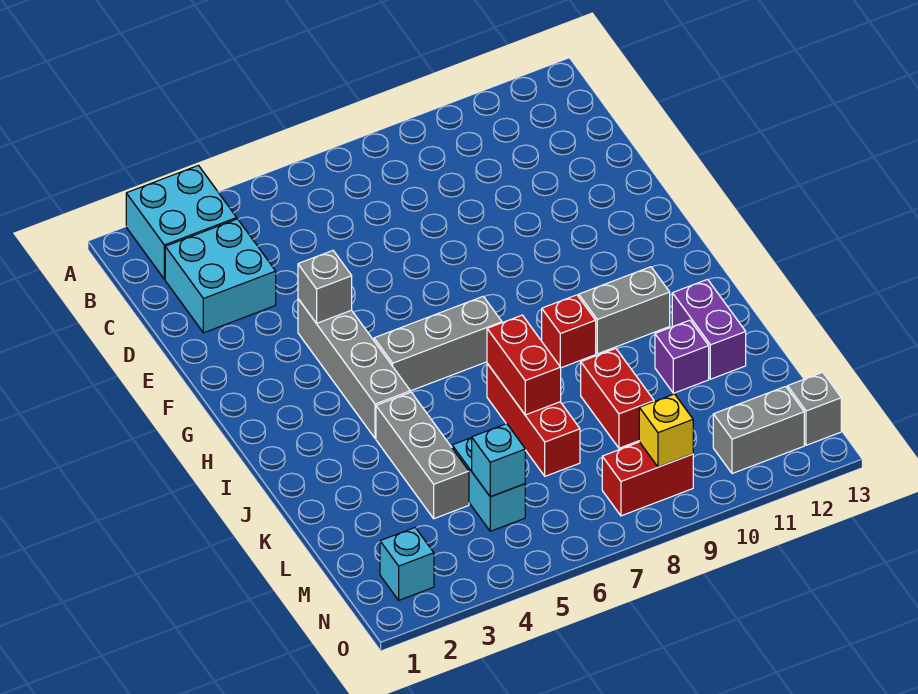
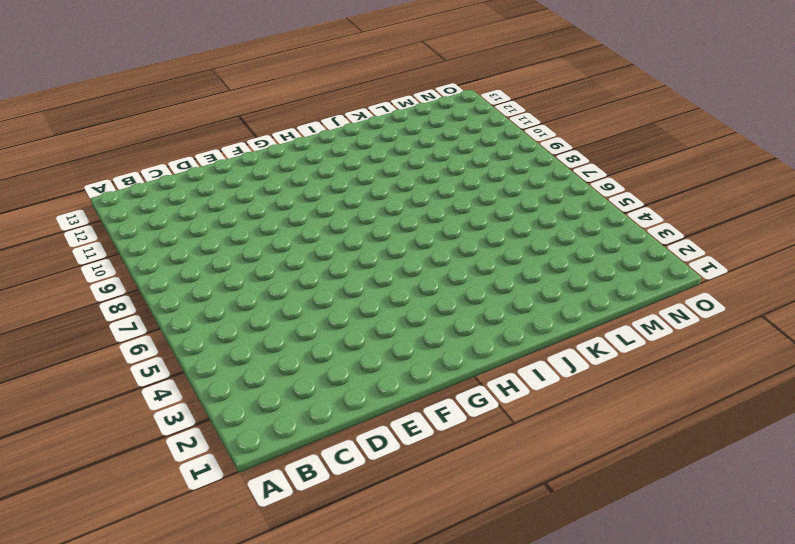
none -> cyan brick A2:B3 level 1
none -> cyan brick C2:D3 level 1
none -> grey brick F4:I4 level 1

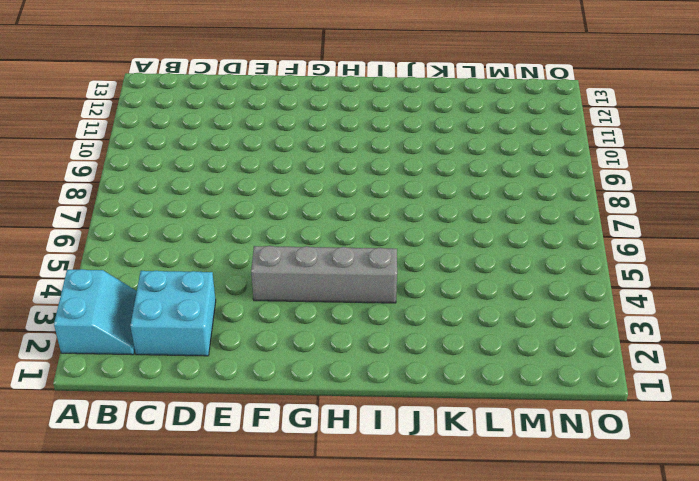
cyan slope A2:B3 level 1 top A -> cyan brick A2:B3 level 1
none -> grey brick H5:H7 level 1
none -> red brick I9 level 1
none -> grey brick I10:I11 level 1

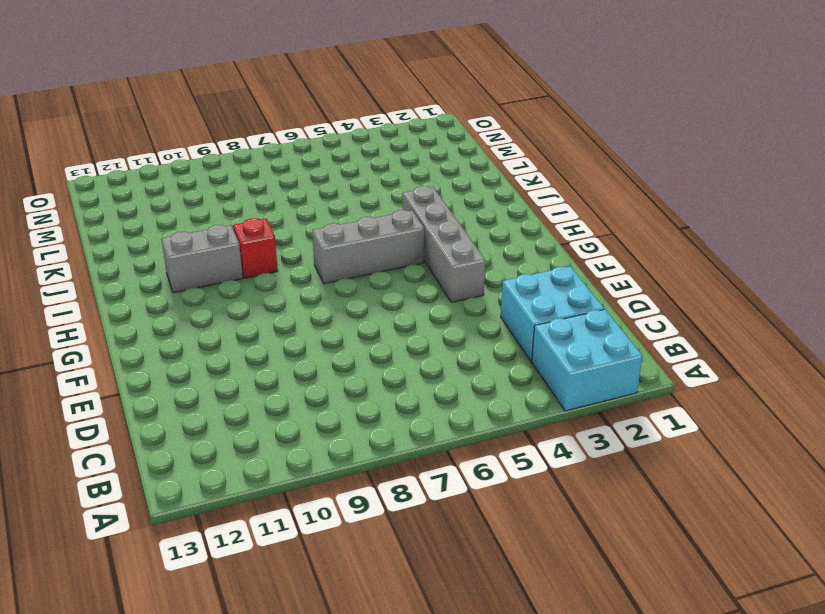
none -> grey brick J4:L4 level 1
none -> red brick J7:L7 level 1
none -> purple brick J12:K12 level 1

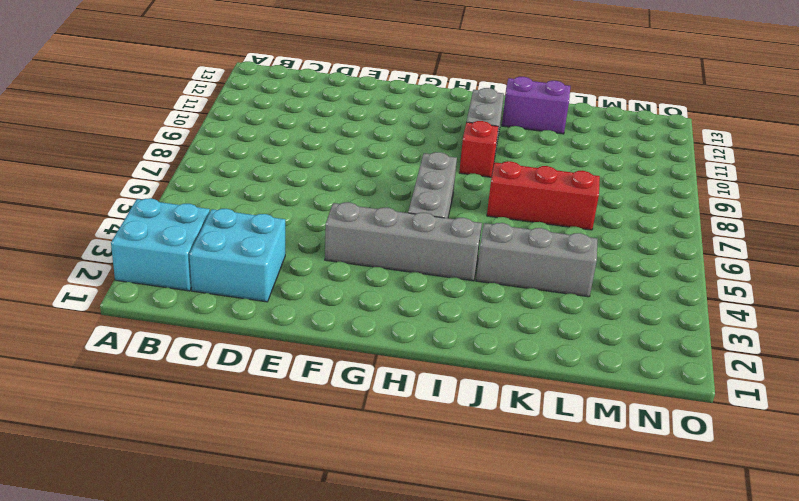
none -> red brick K9:L9 level 1
none -> purple brick K11 level 1
none -> cyan brick L5:M5 level 1

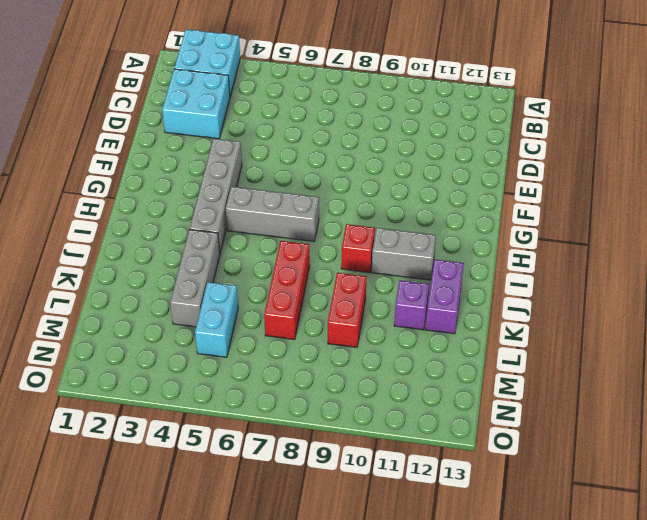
none -> cyan brick N2 level 1
none -> red brick N8:N9 level 1
none -> grey brick N11:N12 level 1

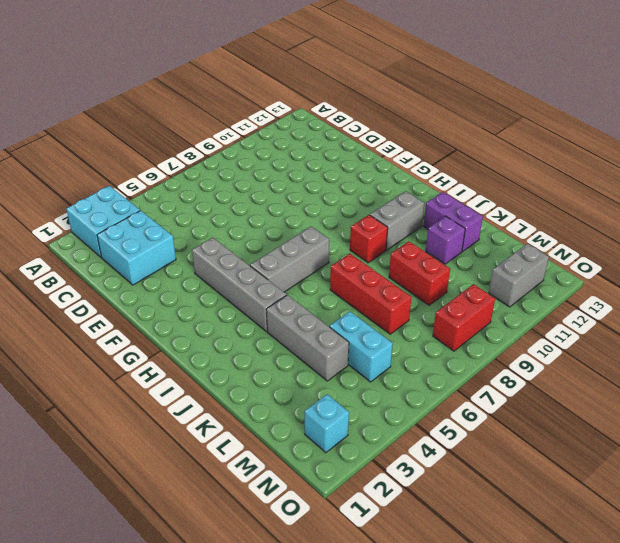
none -> grey brick N13 level 1
none -> grey brick F4 level 2
none -> red brick J7:K7 level 2

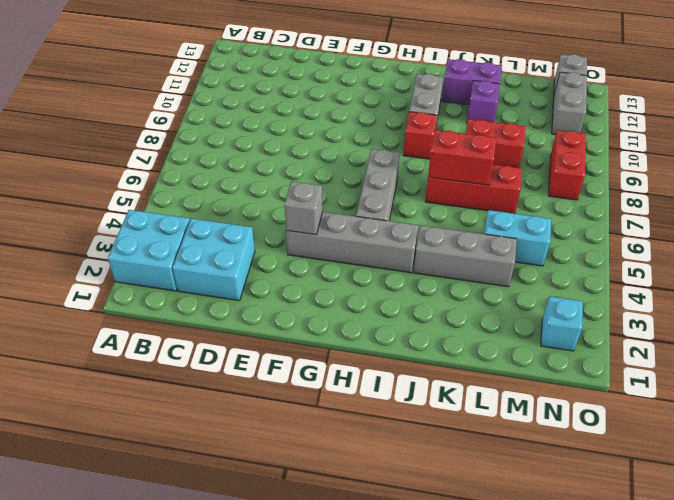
none -> cyan brick M5 level 2
none -> yellow brick N9 level 2

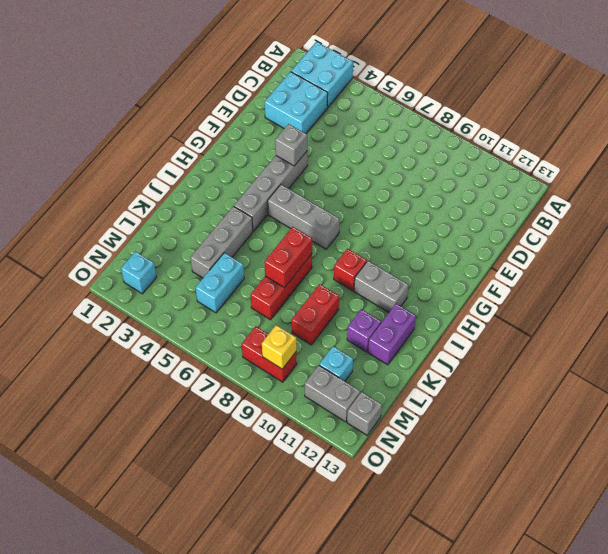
cyan brick M11 level 1 -> cyan brick M5 level 2

